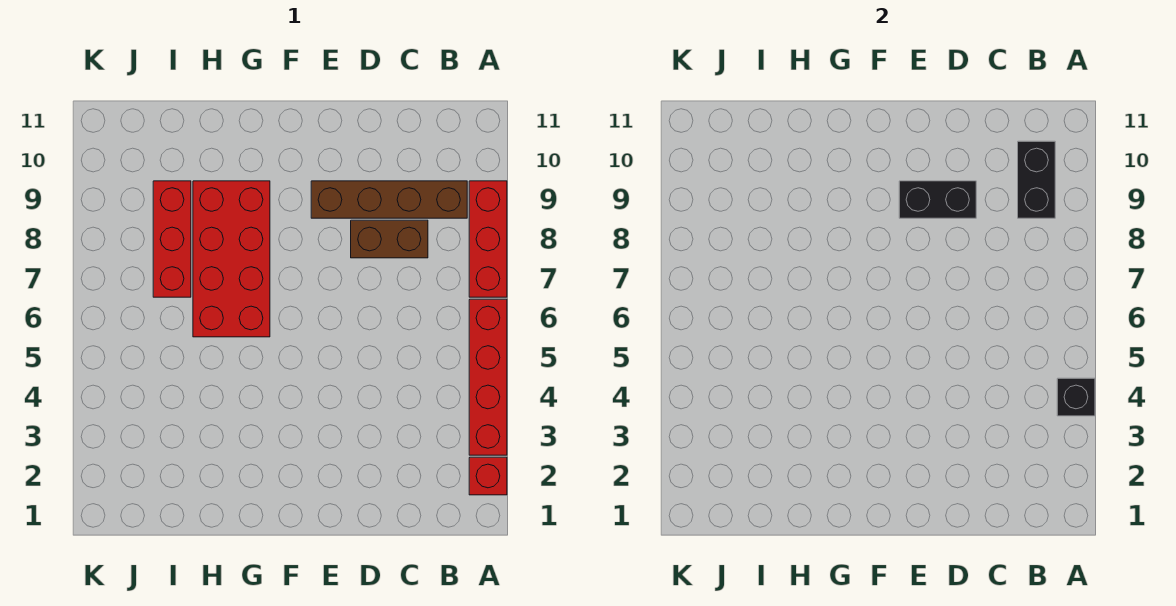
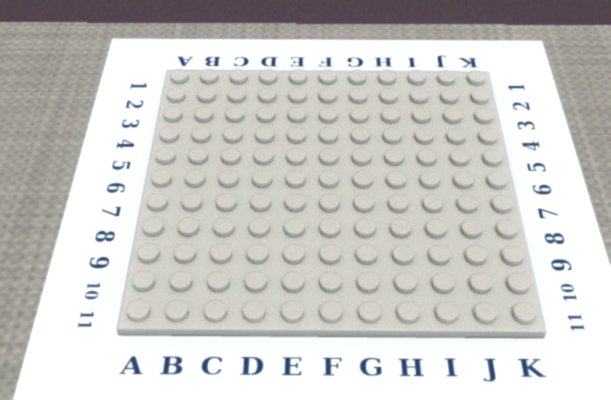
none -> red brick A2 level 1
none -> red brick A3:A6 level 1

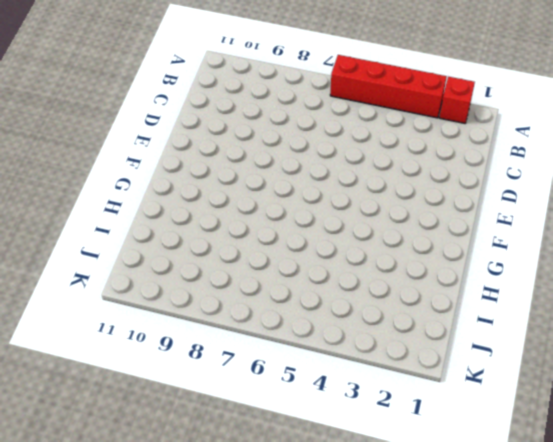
none -> red brick A7:A9 level 1
none -> brown brick B9:E9 level 1

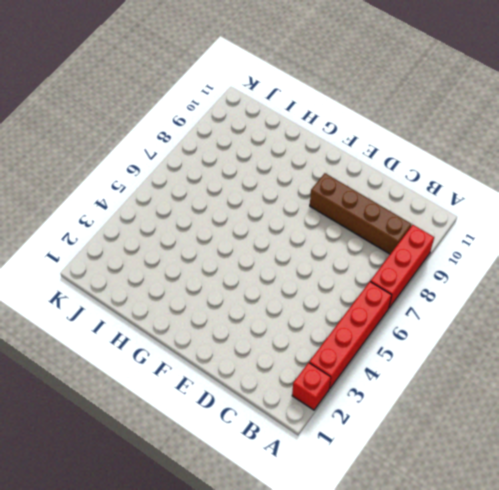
none -> brown brick C8:D8 level 1
none -> red brick G6:H9 level 1

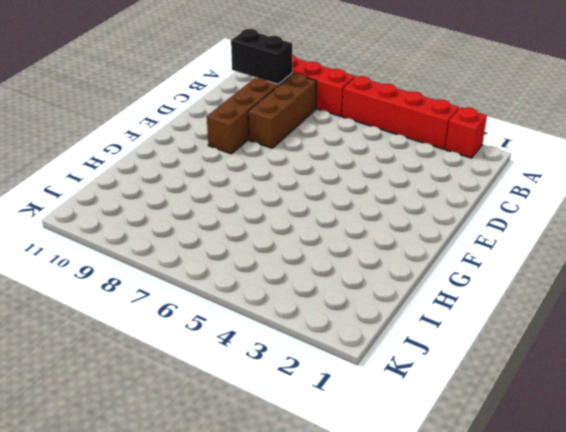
brown brick B8:D8 level 1 -> brown brick C8:D8 level 1
none -> red brick G6:H9 level 1
none -> red brick I7:I9 level 1

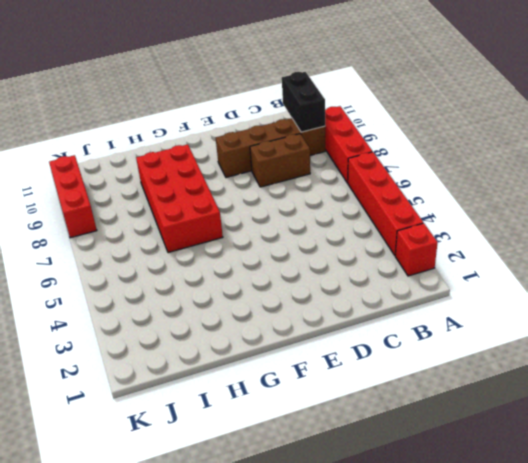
red brick K8:K10 level 1 -> red brick I7:I9 level 1
none -> black brick A4 level 2
none -> black brick D9:E9 level 2

